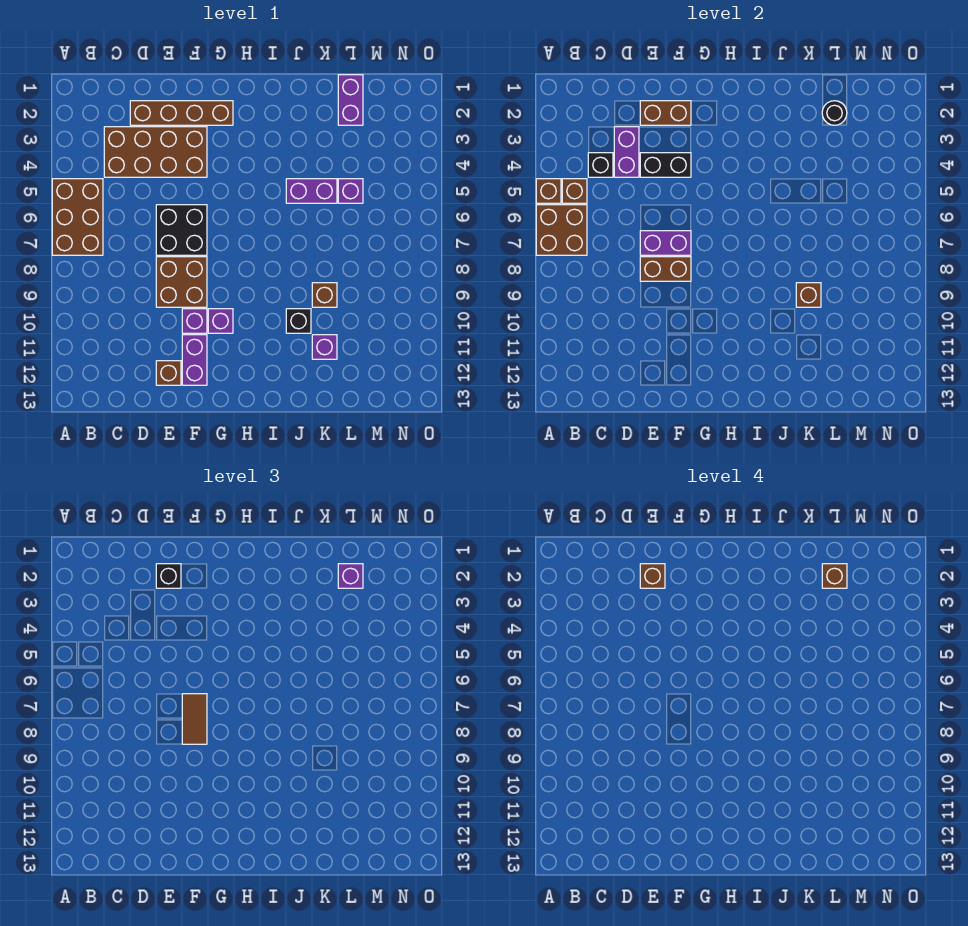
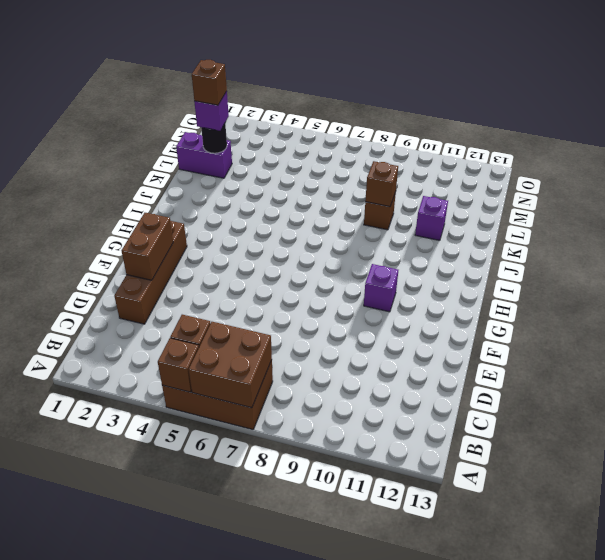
none -> brown brick C3:F4 level 1
none -> black brick E6:F7 level 1
none -> brown brick E8:F9 level 1
none -> brown brick E12 level 1

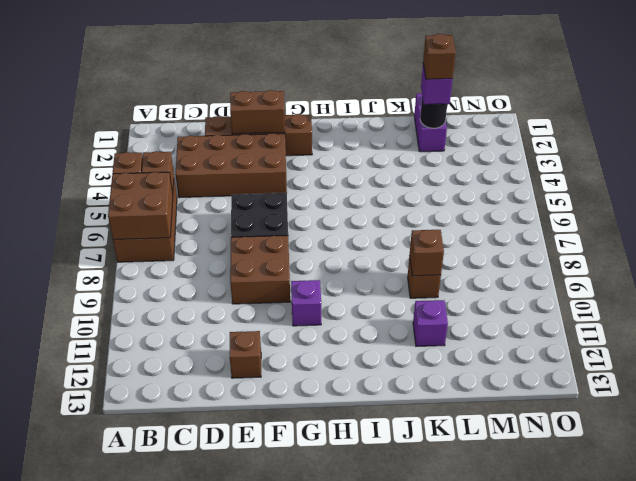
none -> purple brick F10 level 1
none -> purple brick F11:F12 level 1
none -> purple brick J5:K5 level 1
none -> black brick J10 level 1

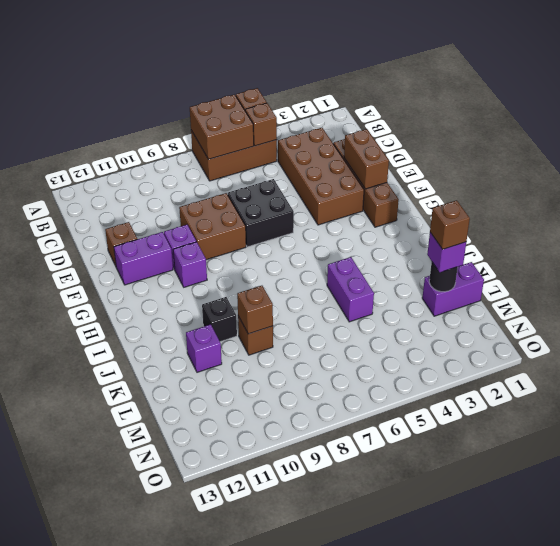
none -> purple brick L5 level 1
none -> black brick C4 level 2
none -> purple brick D3:D4 level 2
none -> black brick E4:F4 level 2

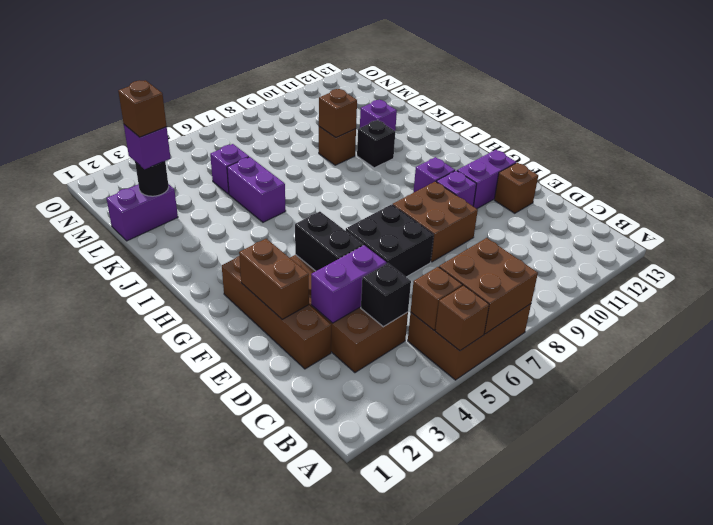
none -> purple brick E7:F7 level 2
none -> brown brick E8:F8 level 2
none -> black brick E2 level 3
none -> brown tile F7:F8 level 3

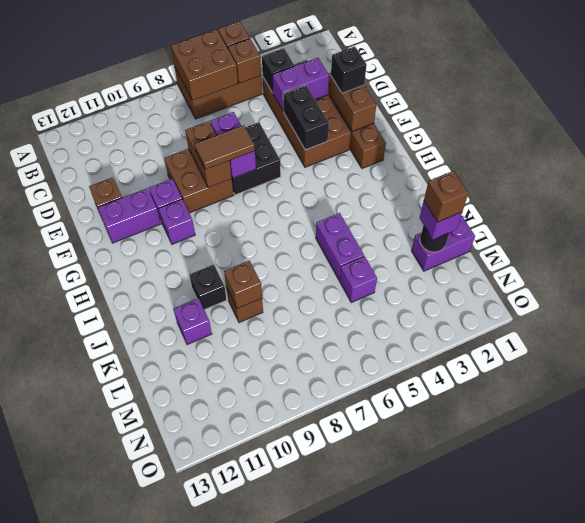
none -> brown brick E2 level 4

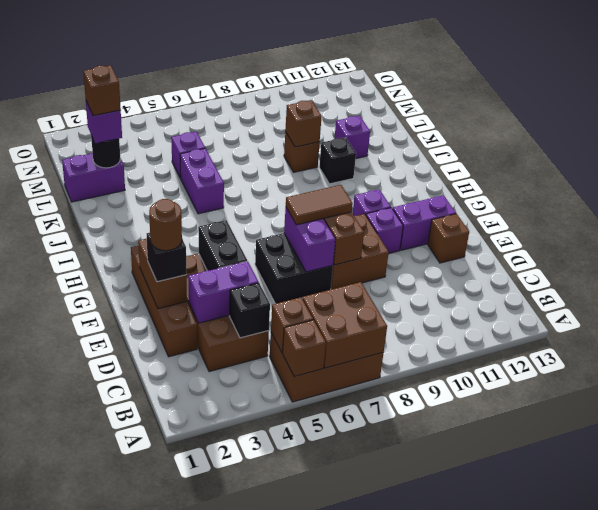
brown round brick E2 level 4 -> brown brick E2 level 4

